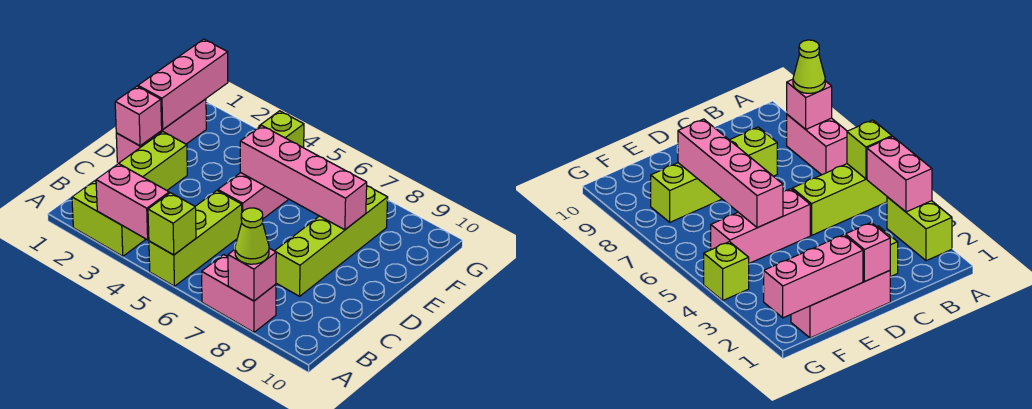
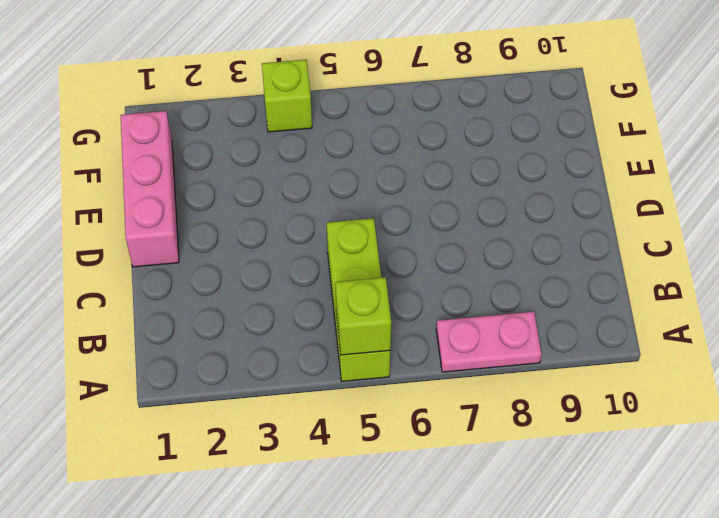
pink plate A7:A8 level 1 -> pink brick A7:A8 level 1
none -> lime brick A2:A3 level 1
none -> lime brick C2:D2 level 1
none -> lime brick C8:F8 level 1

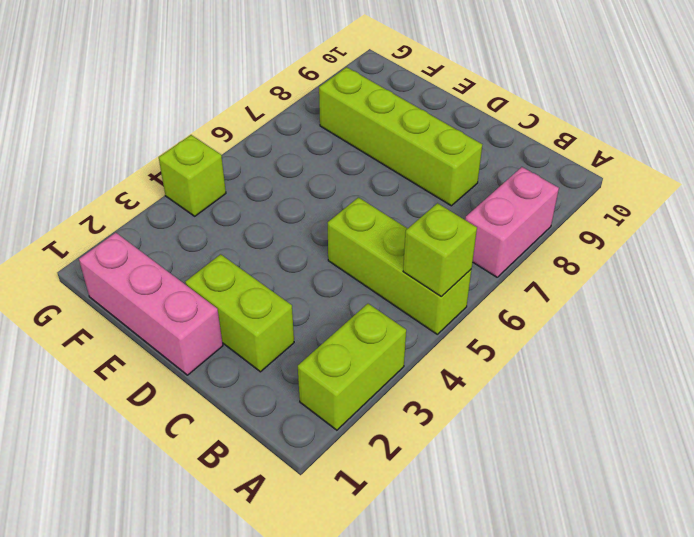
none -> pink brick D5:F5 level 1
none -> pink brick A3:A4 level 2
none -> pink brick A8 level 2

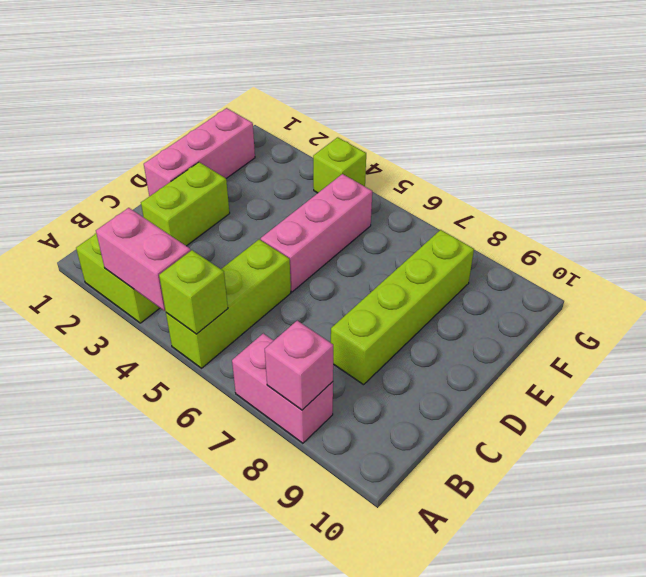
none -> pink brick D1 level 2
none -> pink brick E1:G1 level 2
none -> pink brick E5:E8 level 2

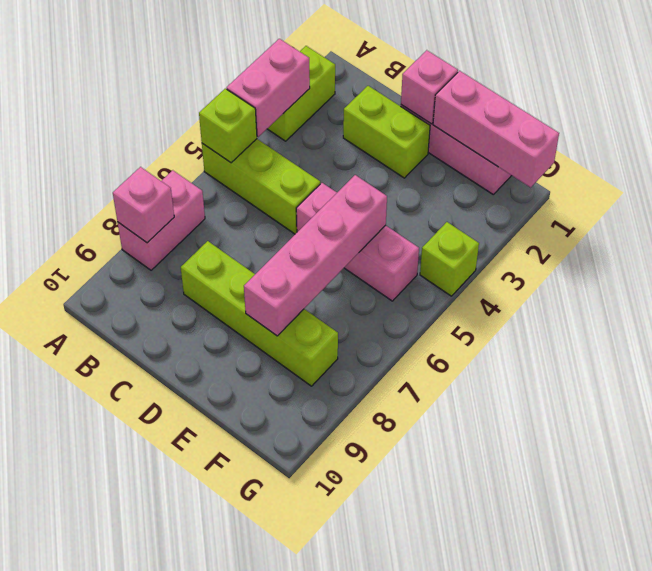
none -> lime cone A8 level 3

